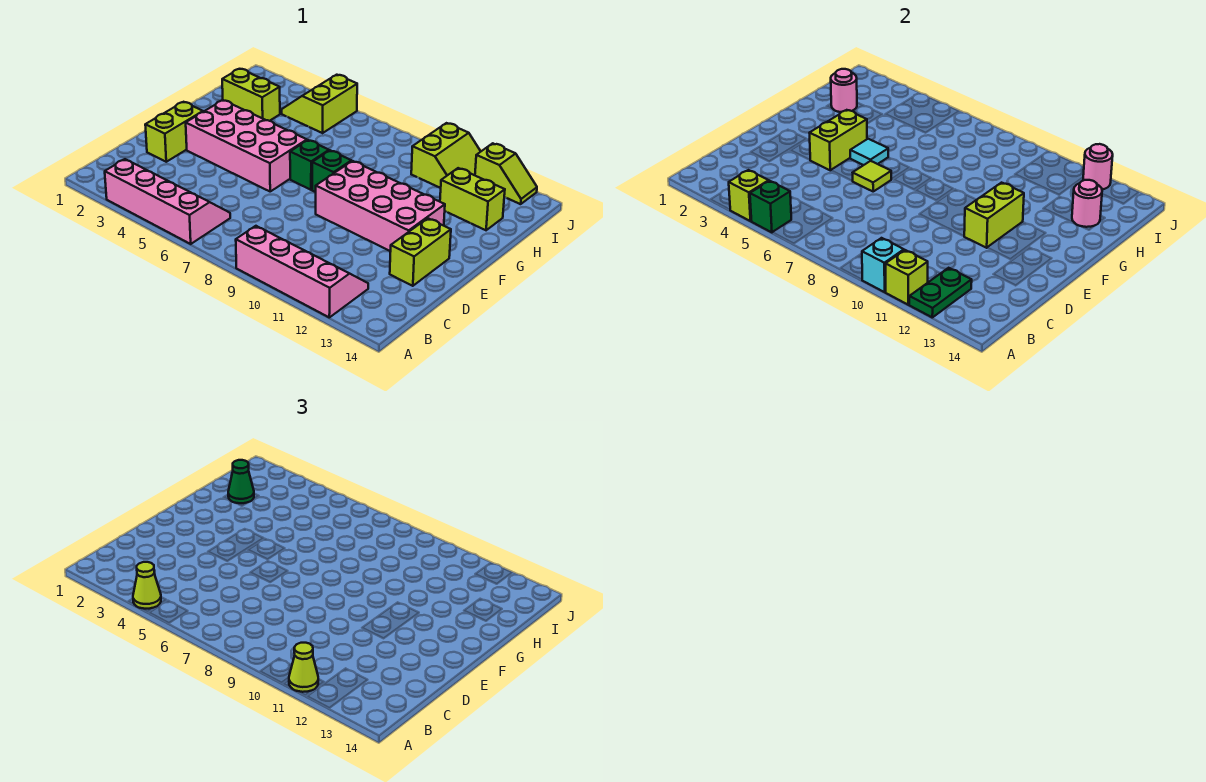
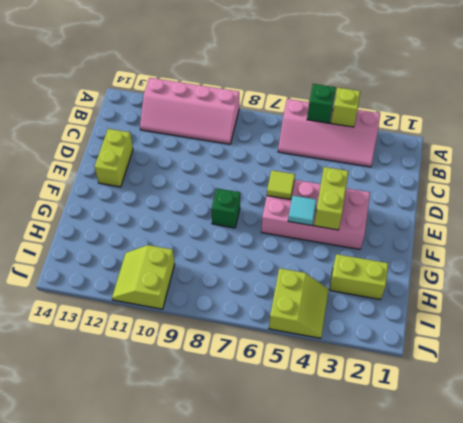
none -> lime brick D2:E2 level 1
none -> pink brick E9:F12 level 1
none -> green brick F7 level 1

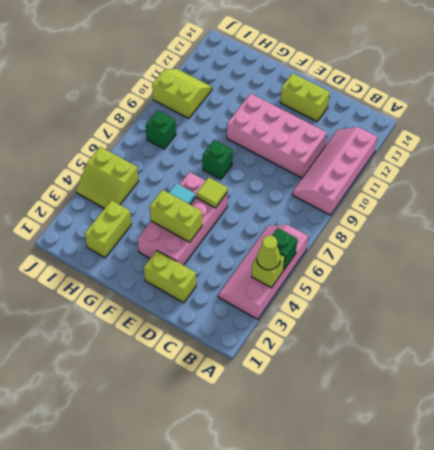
pink brick C10:F11 level 1 -> pink brick E9:F12 level 1
green brick I8 level 1 -> green brick F7 level 1
none -> lime brick H12:H13 level 1
none -> lime slope J12:J13 level 1 top 12
none -> cyan brick A10 level 2

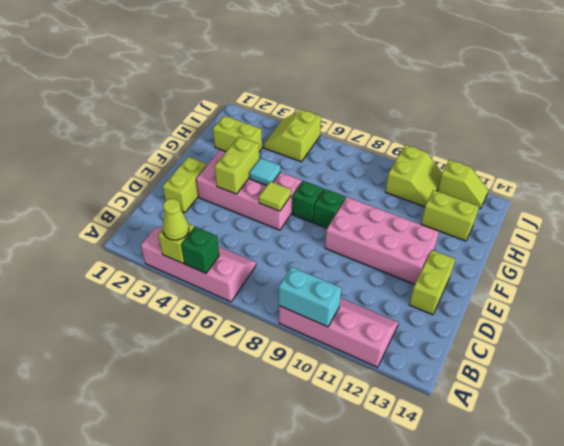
cyan brick A9:A10 level 2 -> cyan brick A10 level 2
none -> lime brick A11 level 2
none -> green plate A12:B12 level 2
none -> lime brick E11:F11 level 2

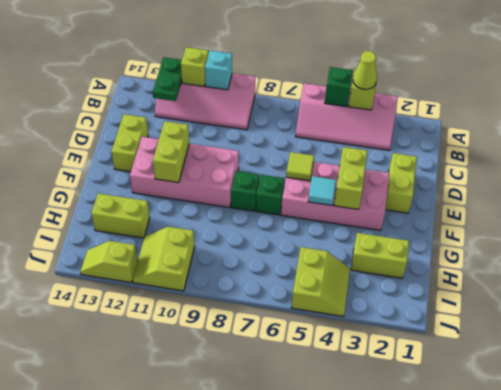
none -> pink round brick H2 level 2
none -> pink round brick H13 level 2
none -> pink round brick J12 level 2

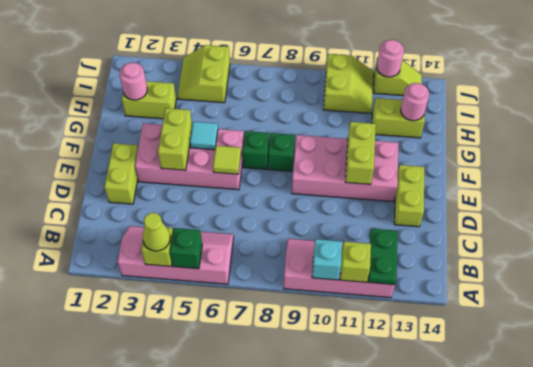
none -> lime cone A11 level 3
none -> green cone H2 level 3

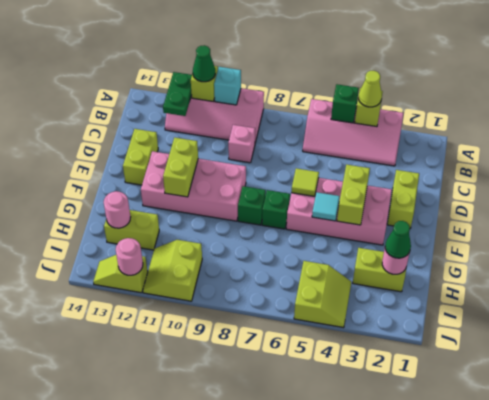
green cone A11 level 3 -> lime cone A11 level 3
pink brick C9 level 1 -> none

